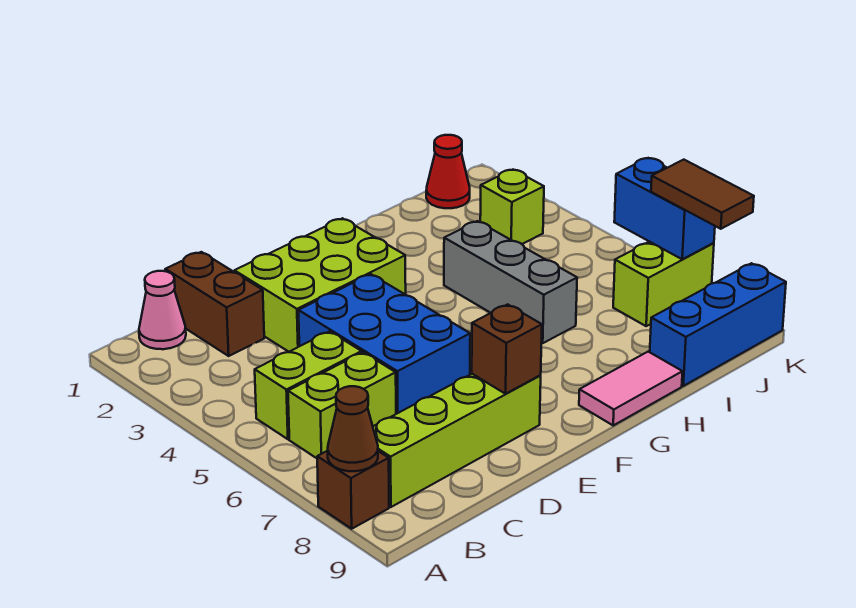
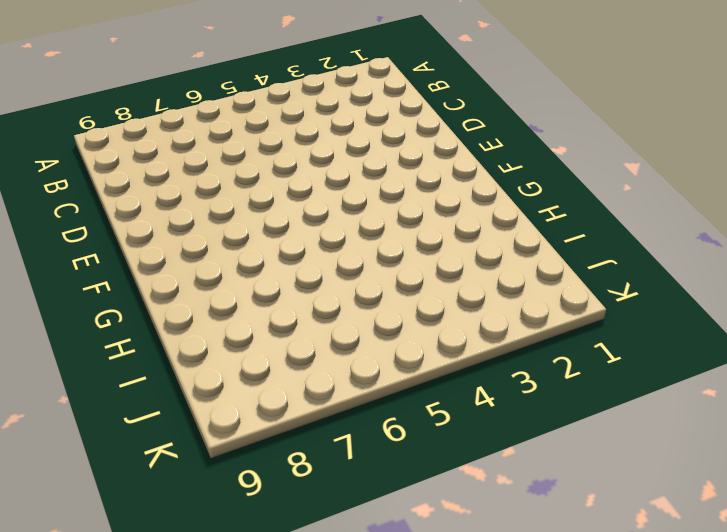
none -> brown brick A8 level 1
none -> pink cone B1 level 1
none -> lime brick B5:C5 level 1

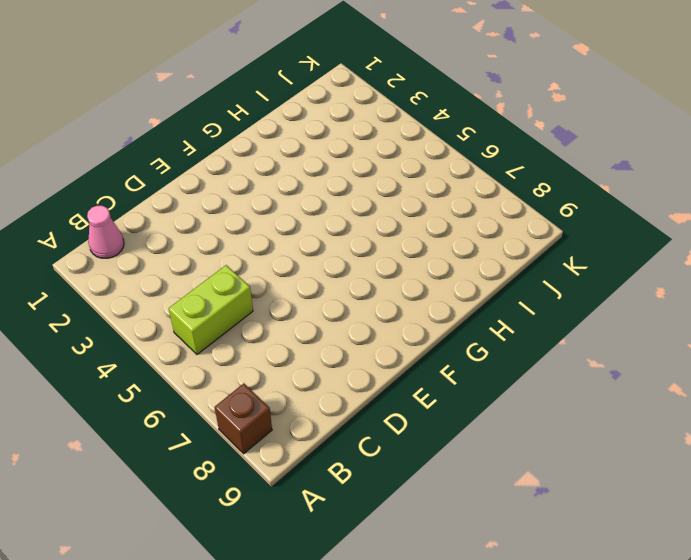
none -> lime brick B6:C6 level 1
none -> lime brick B8:E8 level 1
none -> brown brick C1:C2 level 1

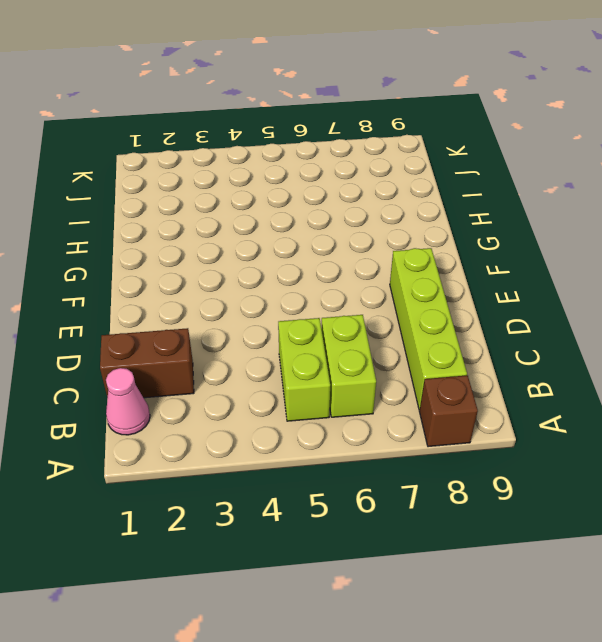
none -> lime brick D2:F3 level 1
none -> blue brick D4:E6 level 1
none -> pink tile G9:H9 level 1

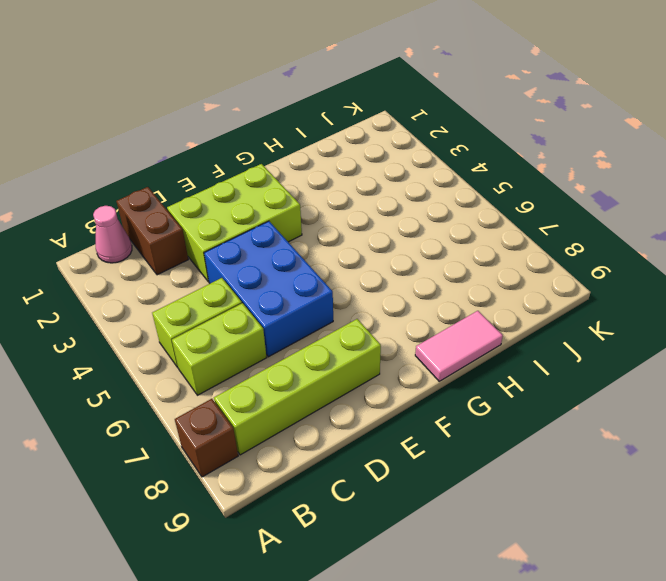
none -> grey brick H4:H6 level 1
none -> blue brick I9:K9 level 1
none -> red cone J1 level 1

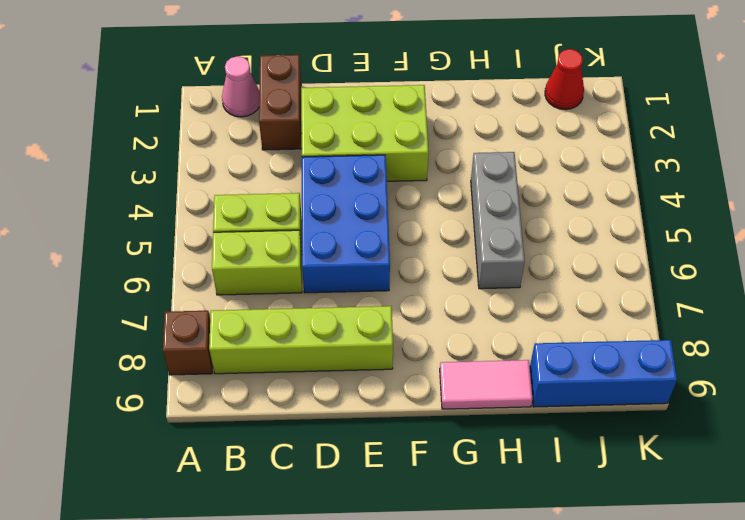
none -> lime brick J3 level 1
none -> lime brick J7:K7 level 1
none -> brown cone A8 level 2

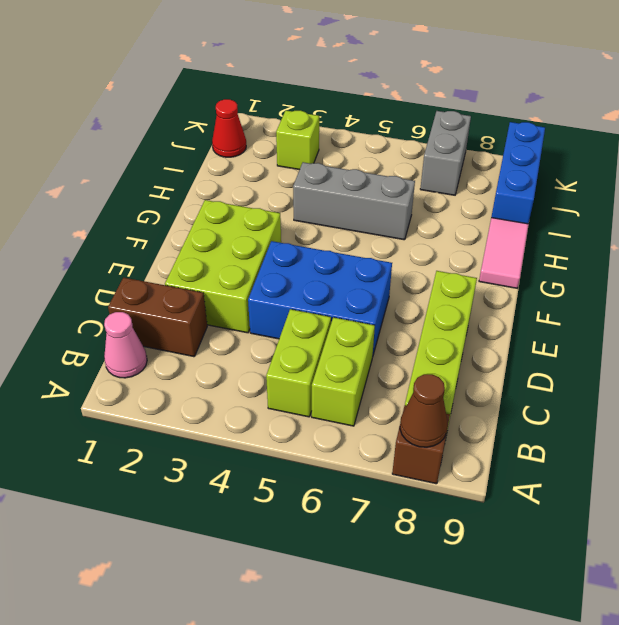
grey brick J7:K7 level 1 -> lime brick J7:K7 level 1
none -> brown brick E8 level 2
none -> blue brick K6:K7 level 2
none -> brown tile K7:K8 level 3

